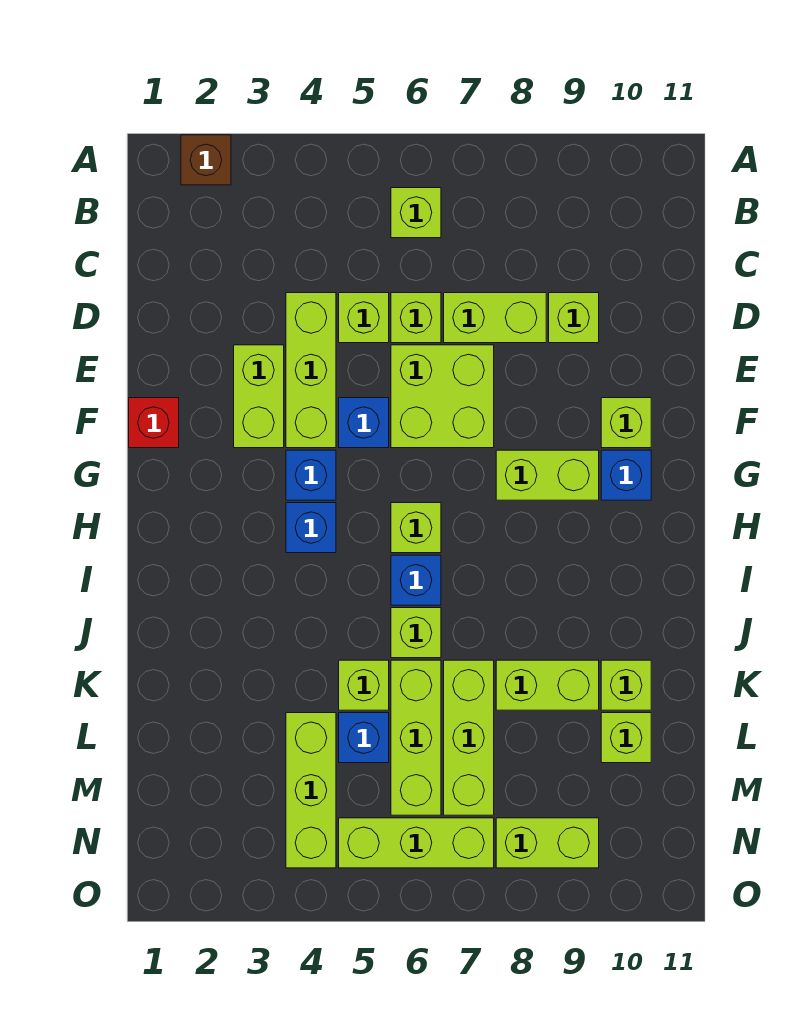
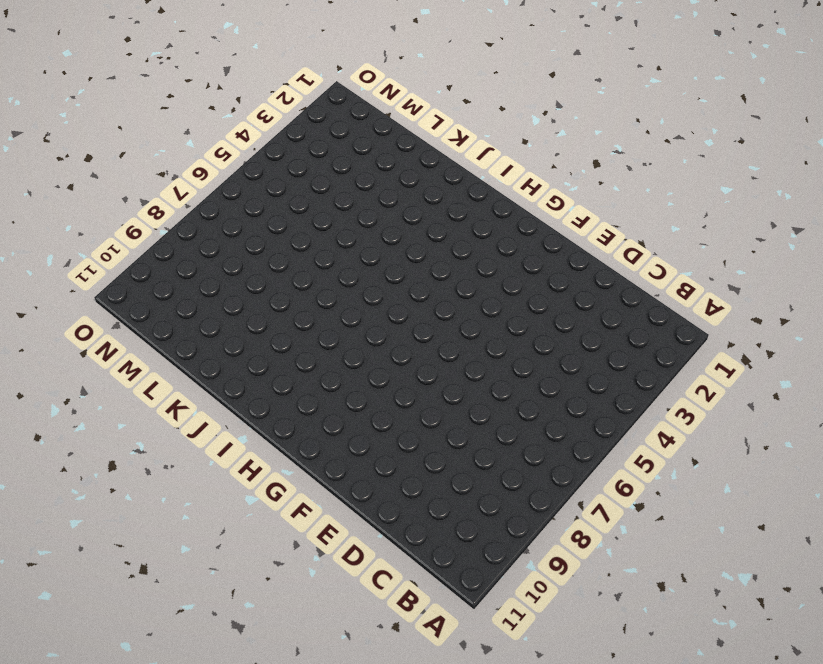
none -> brown brick A2 level 1
none -> lime brick B6 level 1
none -> lime brick D4:F4 level 1

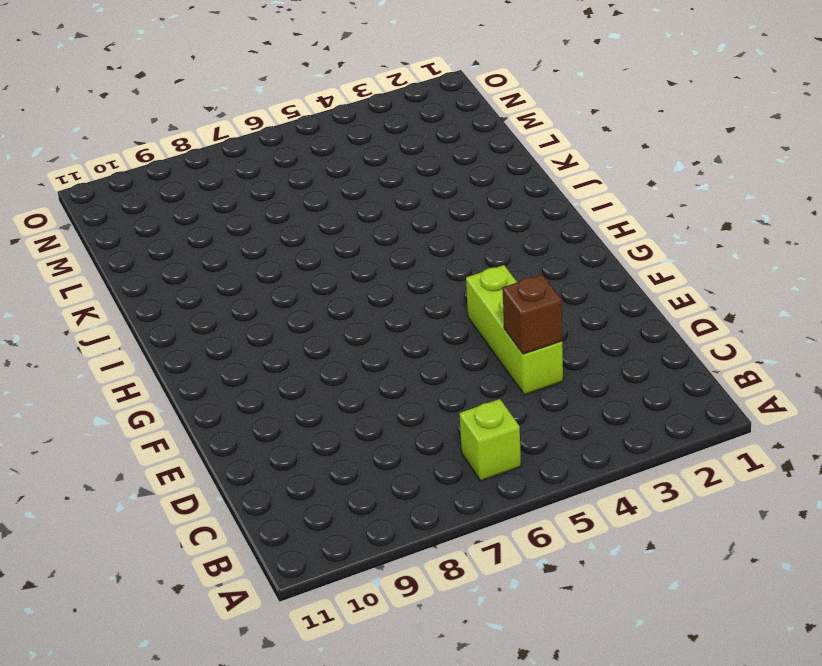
brown brick D4 level 2 -> brown brick A2 level 1
none -> lime brick D5 level 1
none -> lime brick D6 level 1
none -> lime brick D7:D8 level 1

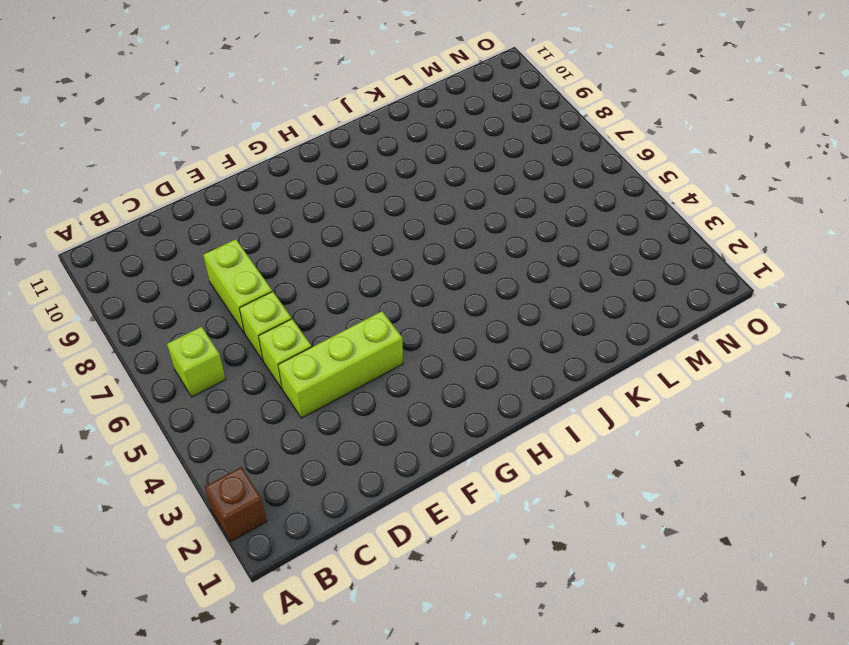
none -> lime brick D9 level 1
none -> lime brick E3:F3 level 1
none -> lime brick E6:F7 level 1

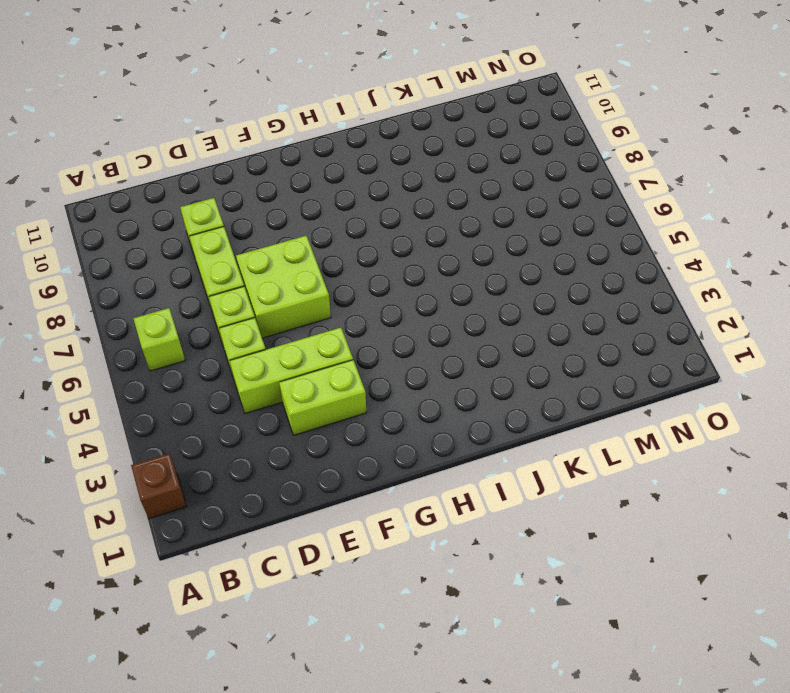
none -> red brick F1 level 1
none -> blue brick F5 level 1
none -> lime brick F10 level 1

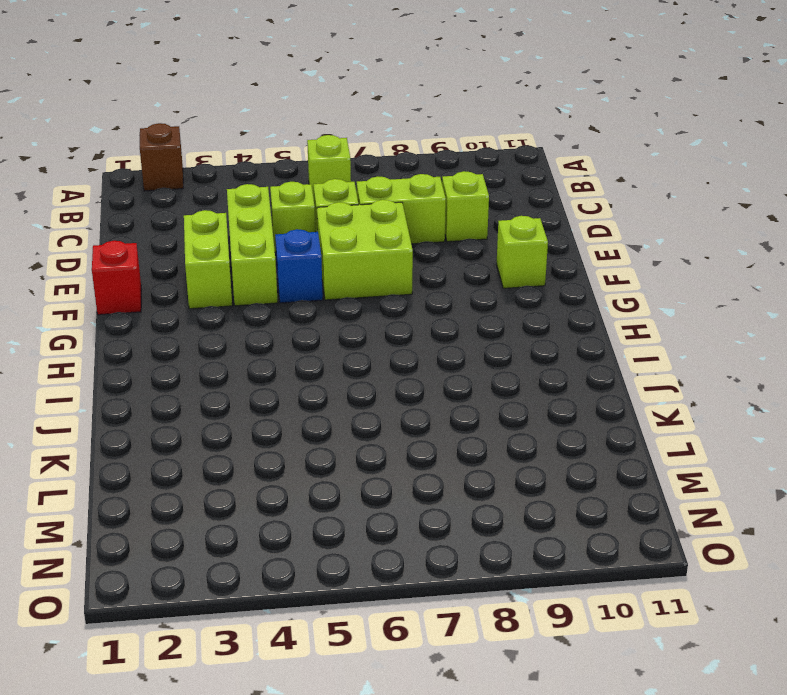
none -> blue brick G4 level 1
none -> lime brick G8:G9 level 1
none -> blue brick G10 level 1

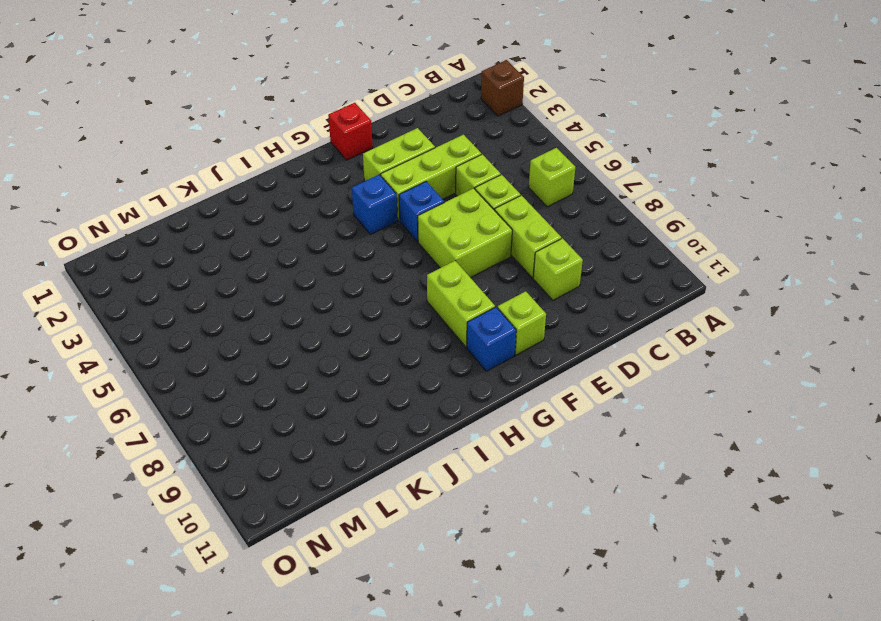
none -> blue brick H4 level 1
none -> lime brick H6 level 1
none -> blue brick I6 level 1

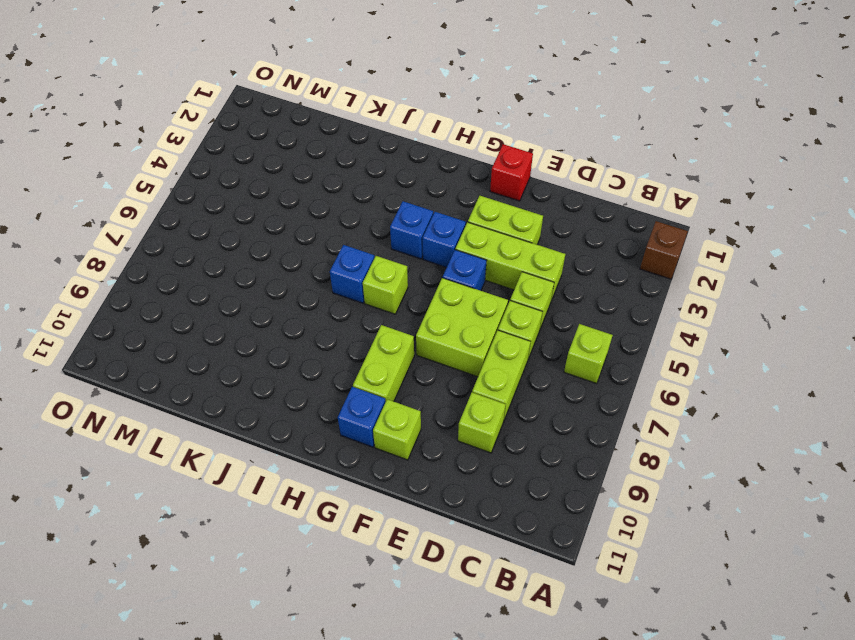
none -> lime brick J6 level 1
none -> lime brick K5 level 1
none -> lime brick K6:M6 level 1

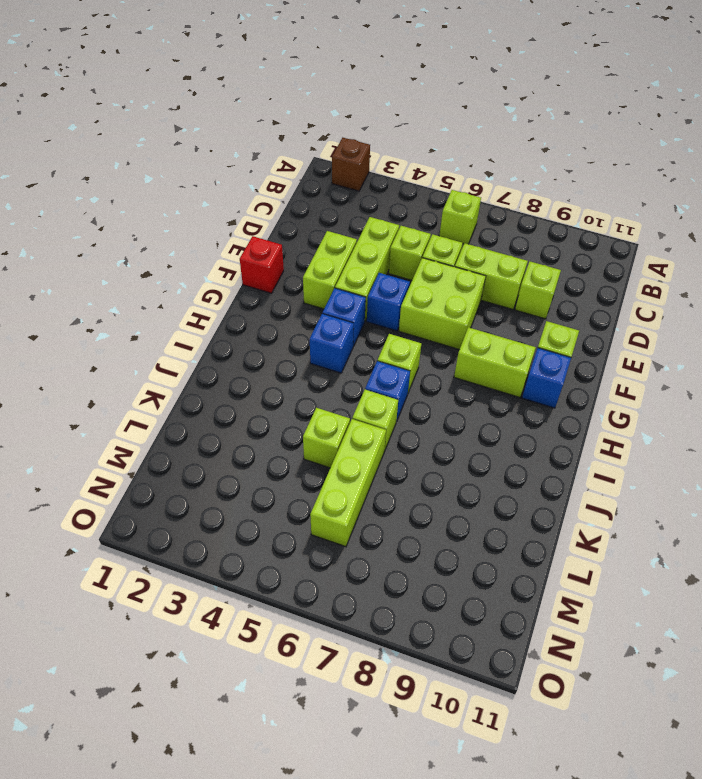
none -> lime brick K7:M7 level 1
none -> lime brick K8:K9 level 1
none -> lime brick K10 level 1

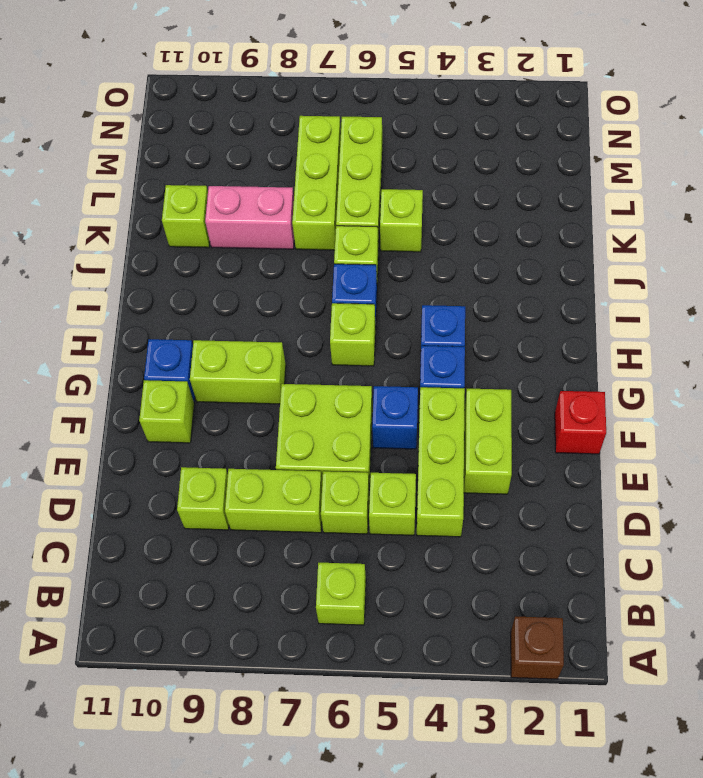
pink brick K8:K9 level 1 -> lime brick K8:K9 level 1
none -> lime brick L4:N4 level 1
none -> blue brick L5 level 1
none -> lime brick L10 level 1

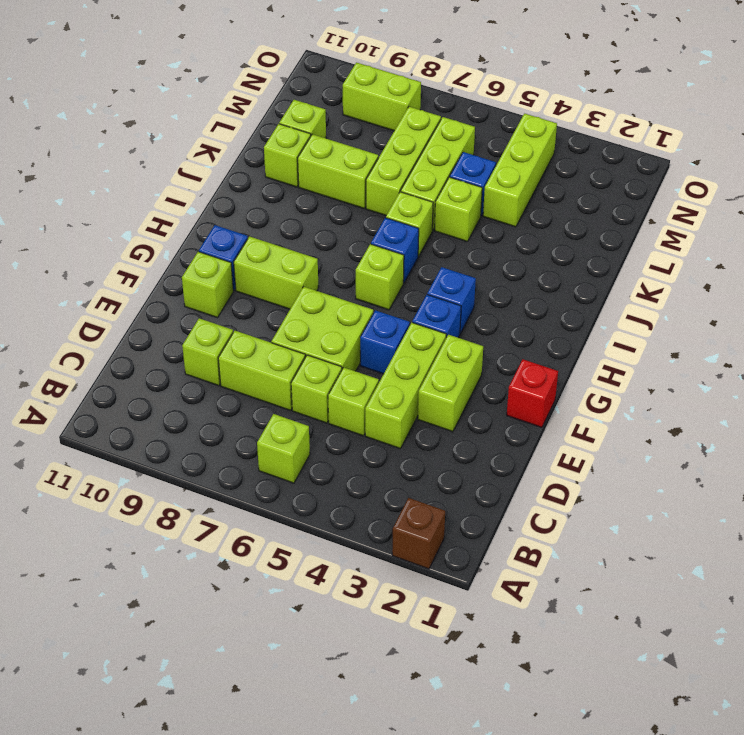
none -> lime brick N5:N7 level 1

